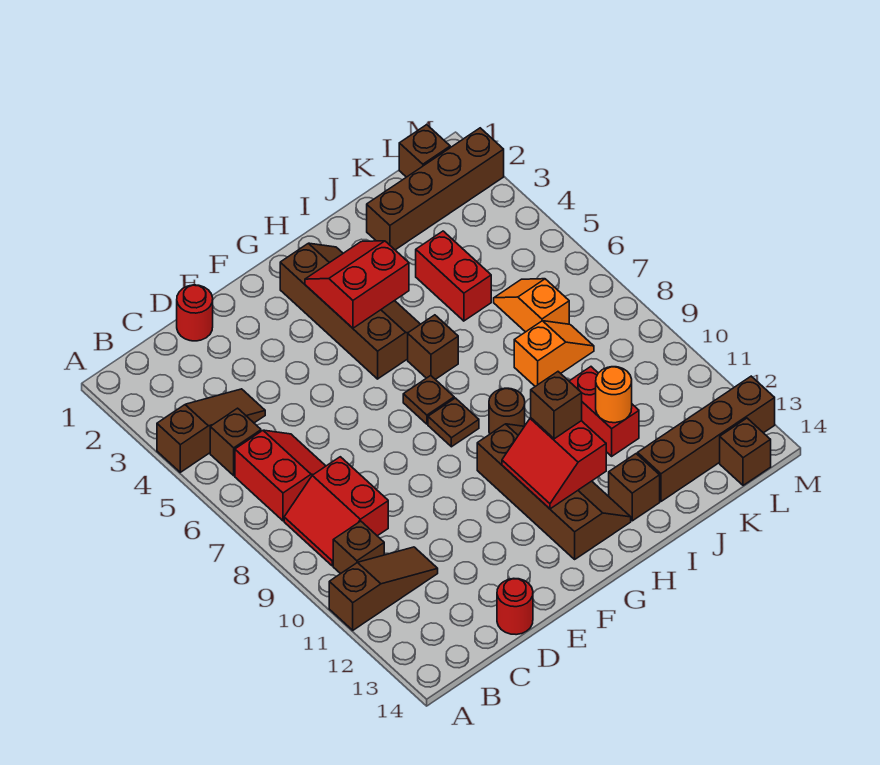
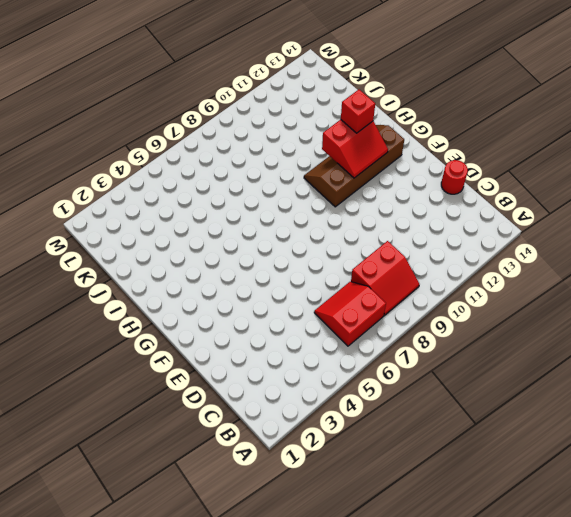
red brick H12 level 3 -> none
none -> brown slope A4:C4 level 1 top A
none -> brown slope A11:C11 level 1 top A
none -> brown brick B5 level 1

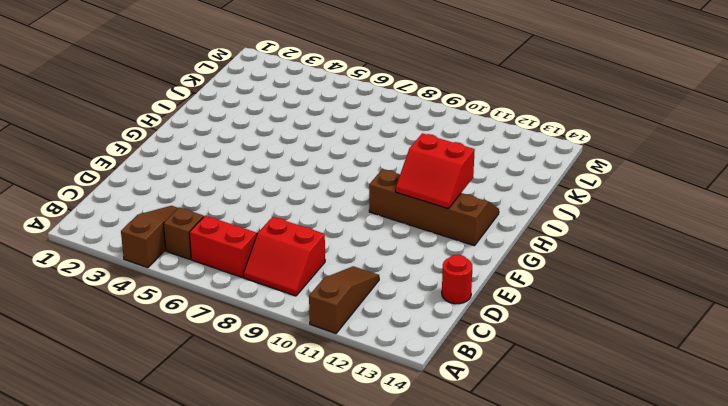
none -> brown brick B10 level 1
none -> red round brick D1 level 1
none -> brown slope G2:H5 level 1 top G

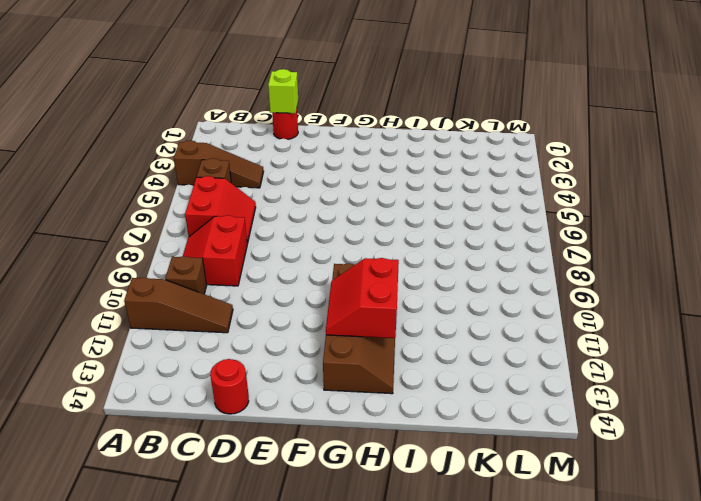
lime brick D1 level 2 -> none
none -> brown slope G2:H5 level 1 top G
none -> brown plate G7 level 1
none -> brown plate G8 level 1

